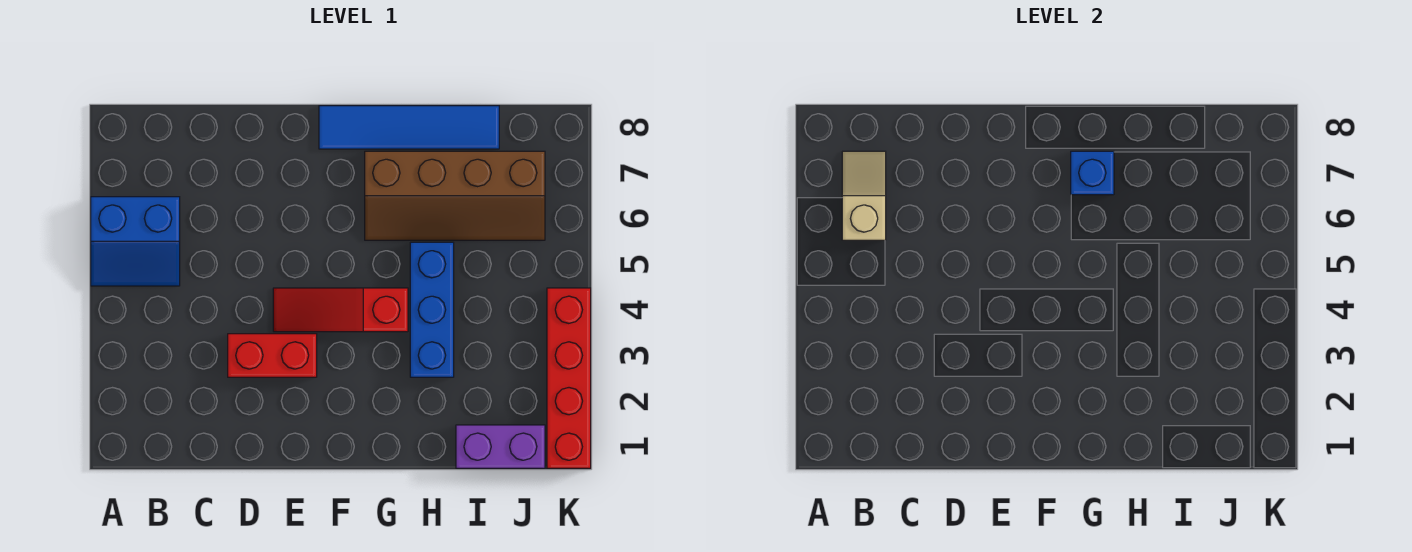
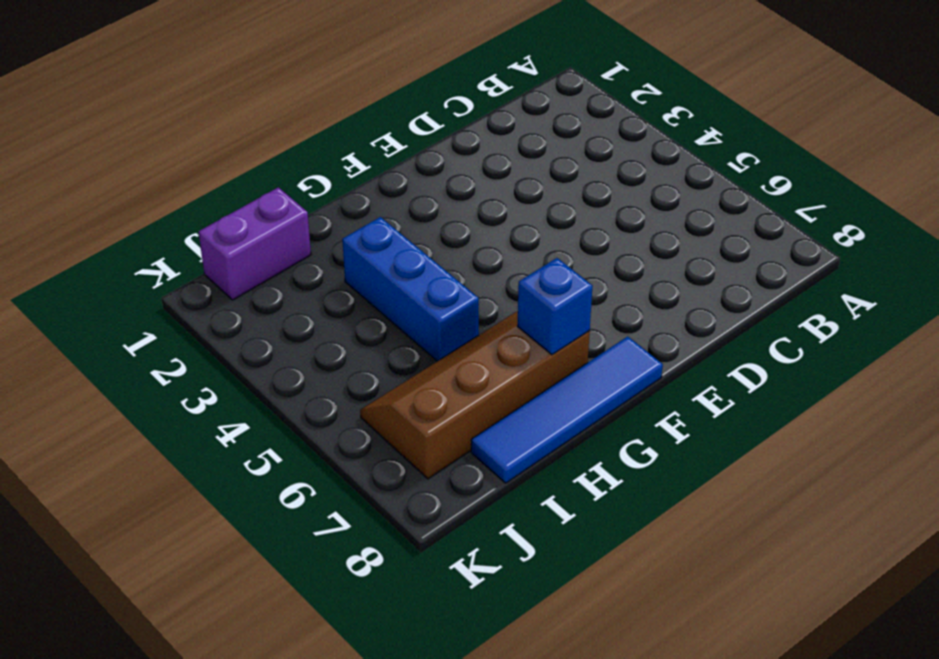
none -> blue slope A5:B6 level 1 top 6
none -> red brick D3:E3 level 1

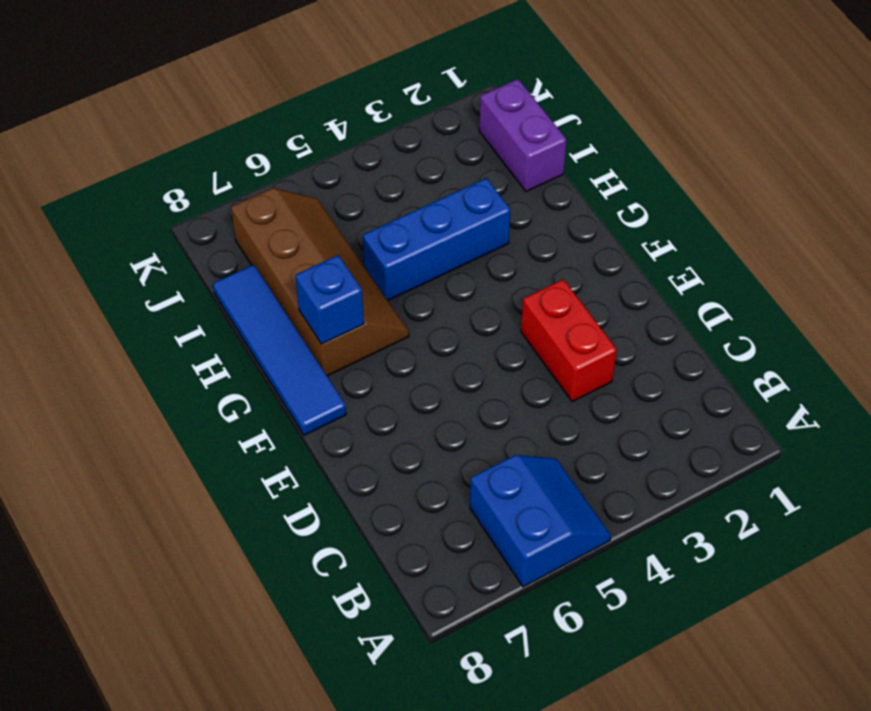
none -> red slope E4:G4 level 1 top G
none -> red brick K1:K4 level 1

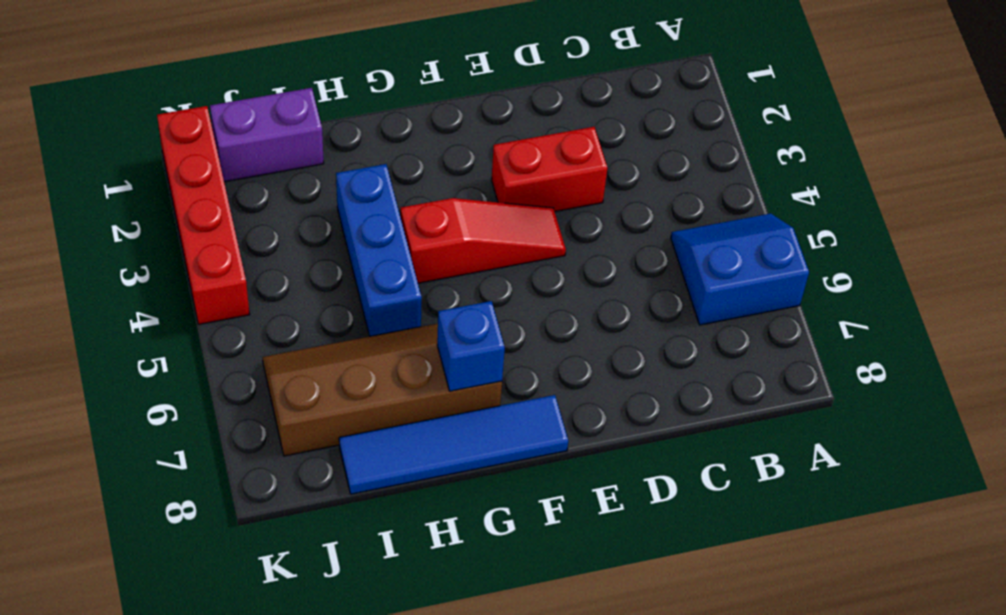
none -> tan slope B6:B7 level 2 top 6

